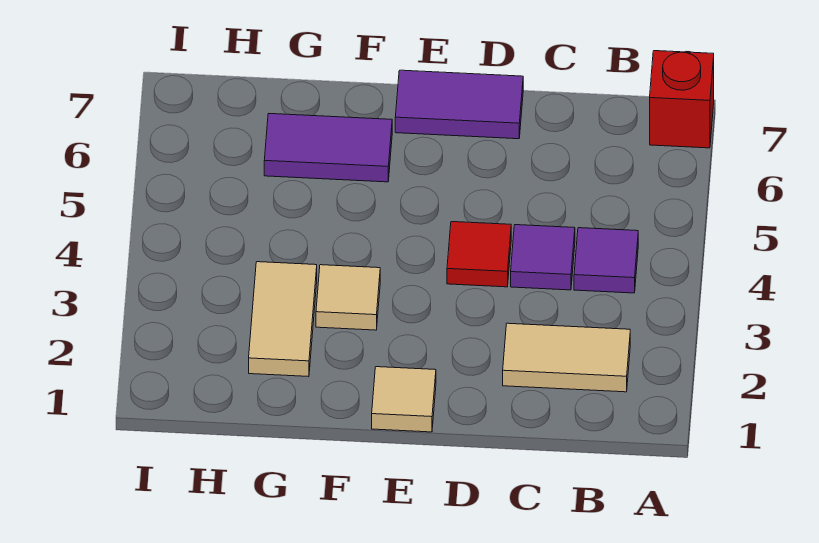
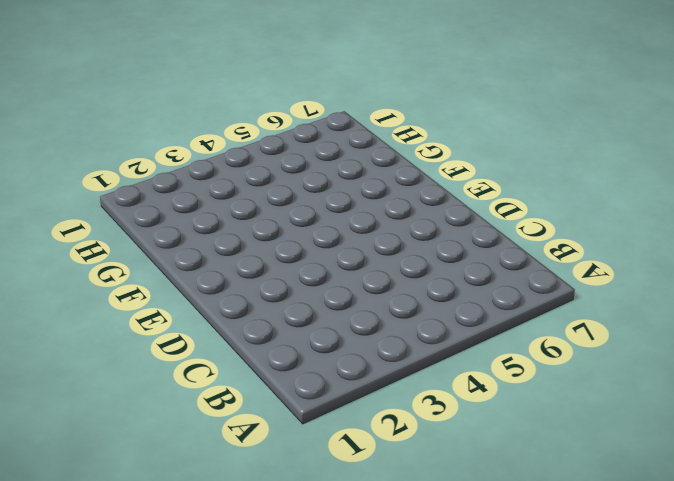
none -> red brick A7 level 1
none -> tan tile B2:C2 level 1

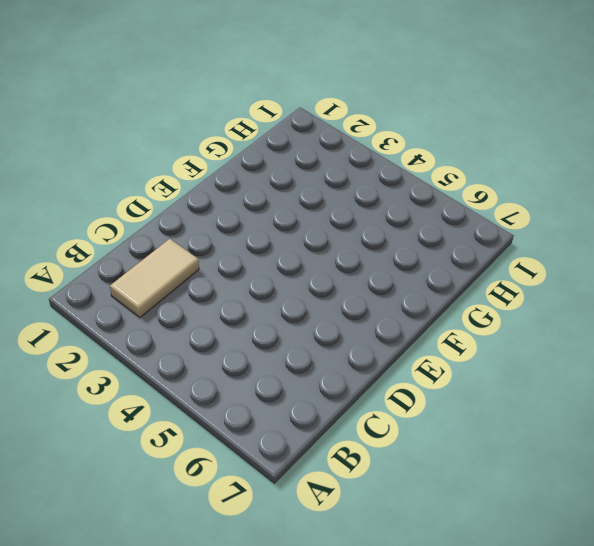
none -> red brick A7 level 1
none -> purple tile B4 level 1

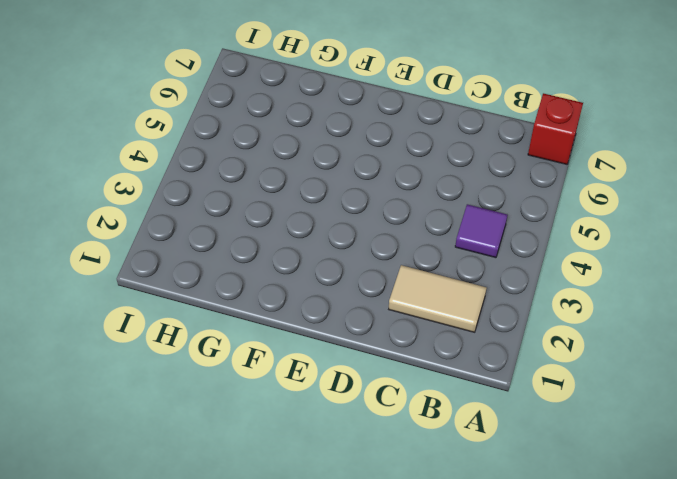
none -> purple tile C4 level 1
none -> red tile D4 level 1

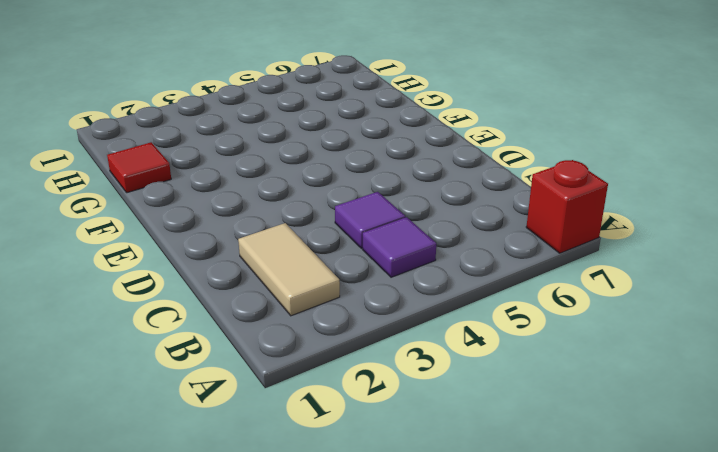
red tile G1 level 1 -> red tile D4 level 1
none -> purple tile D7:E7 level 1
none -> tan tile E1 level 1

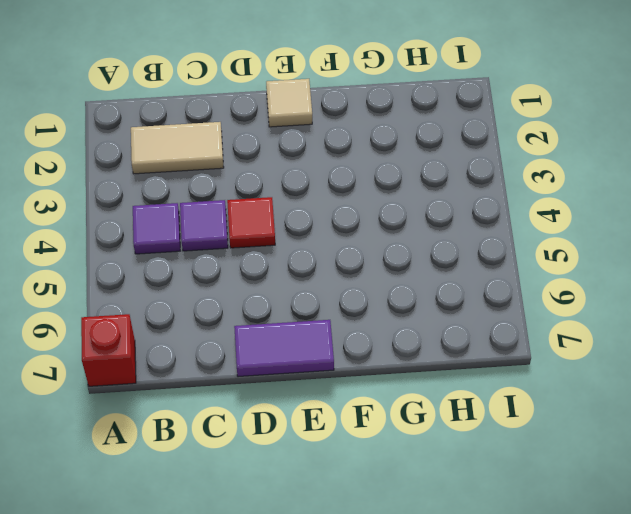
none -> tan tile F3 level 1
none -> purple tile F6:G6 level 1

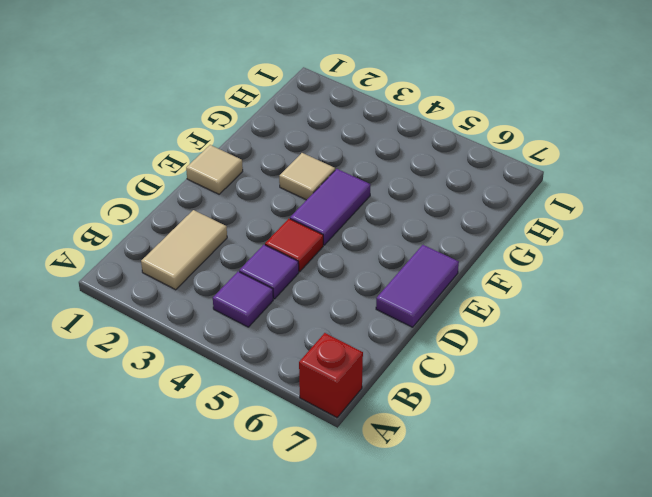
purple tile E4:F4 level 1 -> purple tile F6:G6 level 1
none -> tan tile G2:G3 level 1

